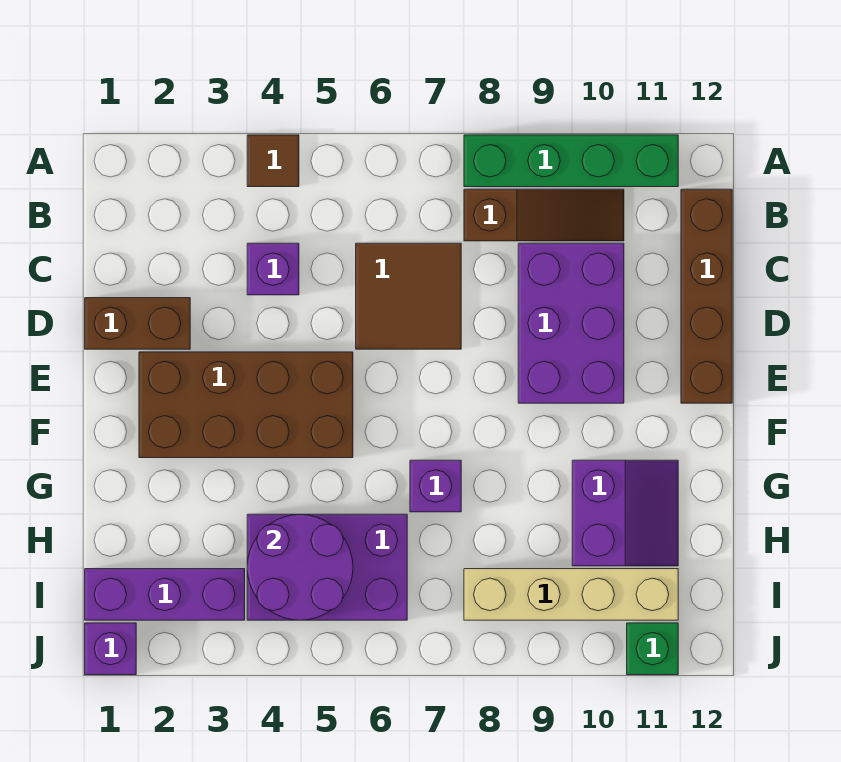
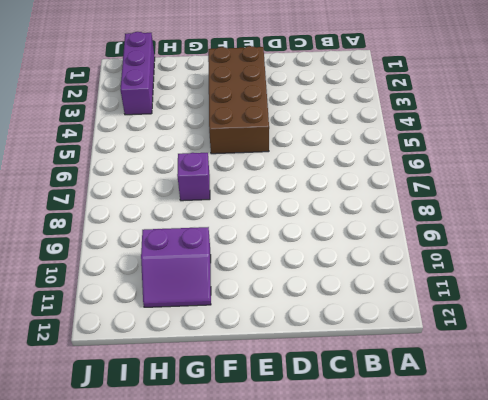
none -> brown tile A4 level 1
none -> green brick A8:A11 level 1
none -> brown slope B8:B10 level 1 top 8

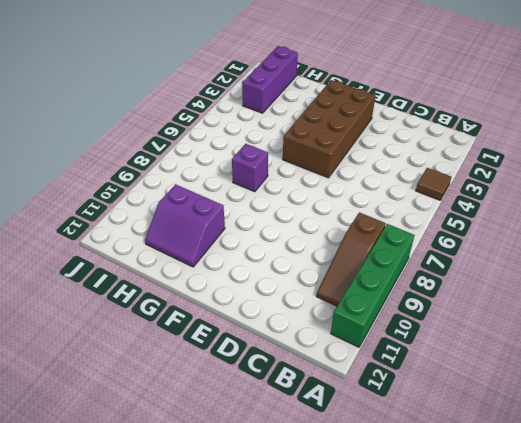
none -> brown brick B12:E12 level 1
none -> purple brick C4 level 1
none -> brown tile C6:D7 level 1

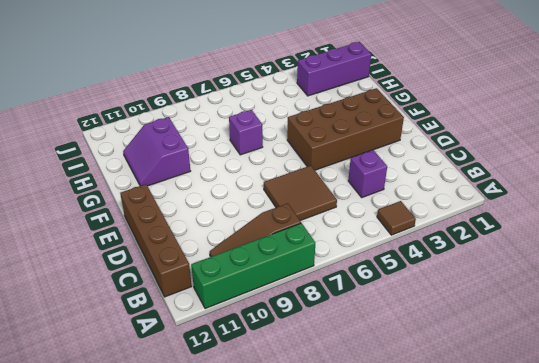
none -> purple brick C9:E10 level 1
none -> brown brick D1:D2 level 1
none -> purple brick H4:I6 level 1

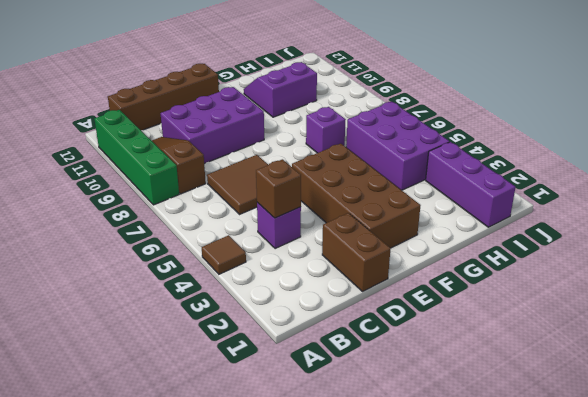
brown brick C4 level 2 -> none
none -> tan brick I8:I11 level 1
none -> purple brick J1 level 1
none -> green brick J11 level 1

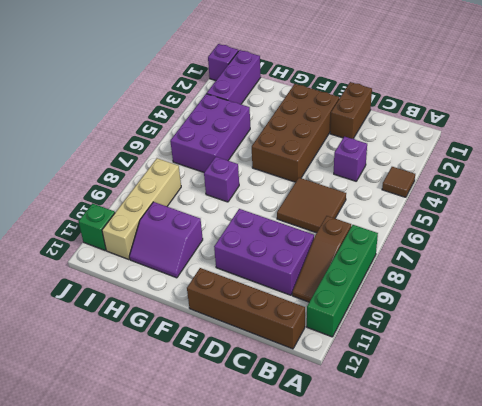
none -> purple round brick H4:I5 level 2

